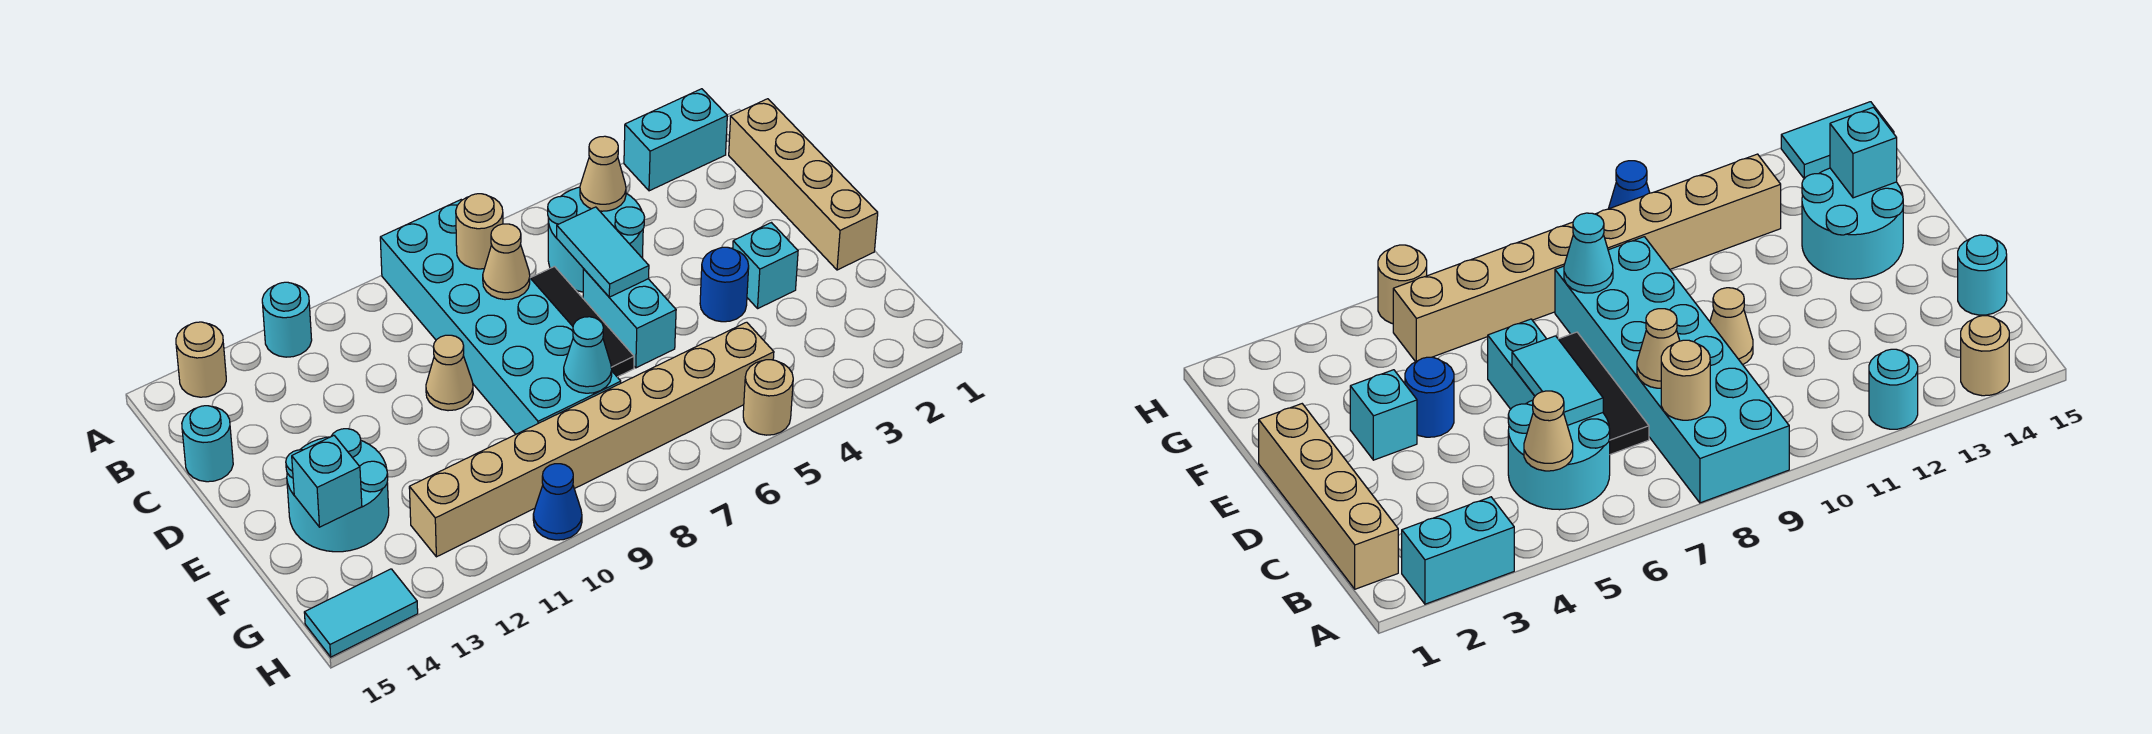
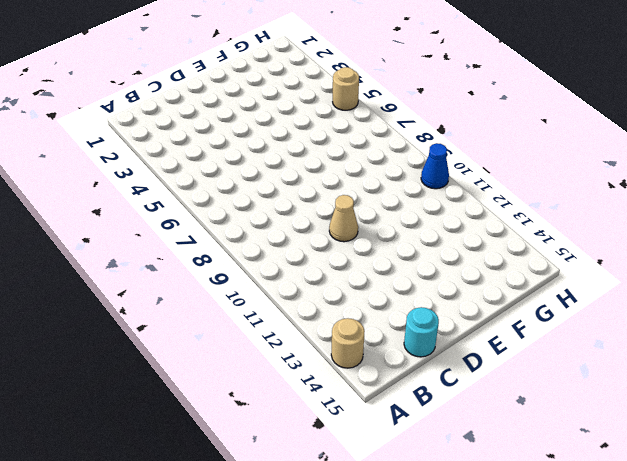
none -> cyan brick A2:A3 level 1
none -> cyan brick A8:F9 level 1
none -> cyan round brick A12 level 1

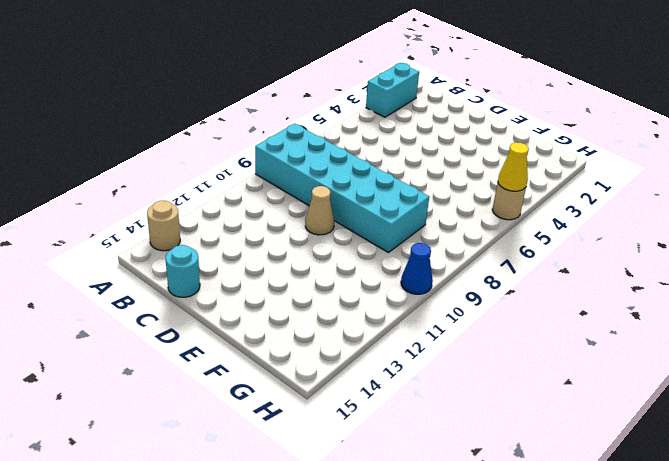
yellow cone H5 level 2 -> none
none -> cyan round brick A12 level 1
none -> tan brick B1:E1 level 1
none -> cyan round brick B5:C6 level 1

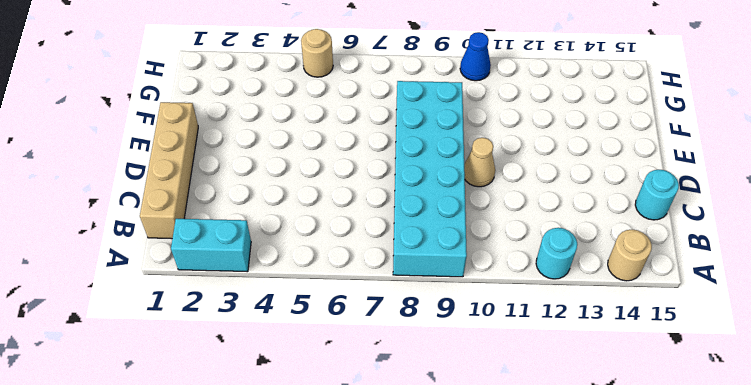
none -> cyan round brick B5:C6 level 1
none -> black tile C7:E7 level 1
none -> cyan brick D6:E6 level 1

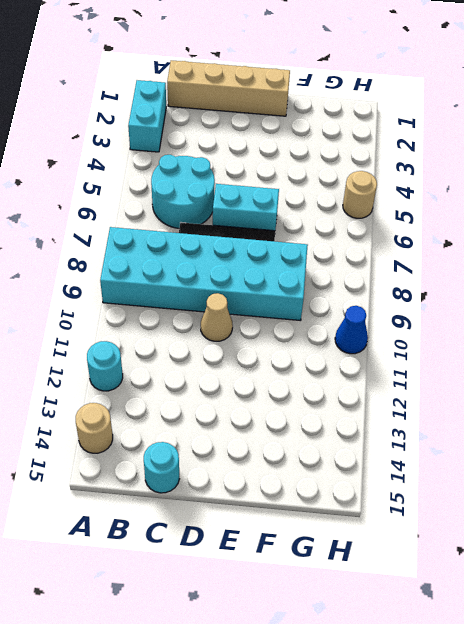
none -> cyan brick E3 level 1
none -> blue round brick E4 level 1
none -> cyan round brick E13:F14 level 1

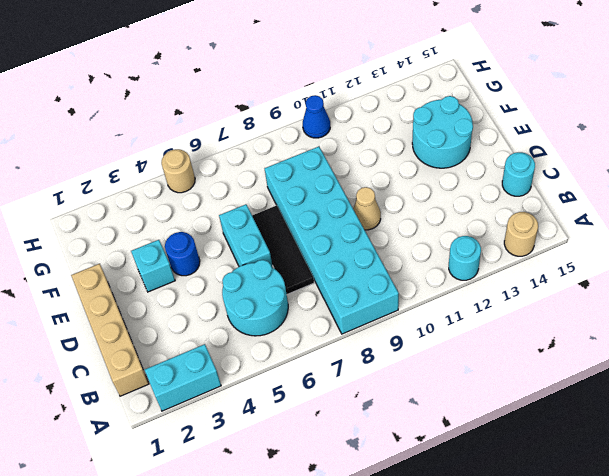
none -> tan brick G5:G12 level 1
none -> cyan tile H14:H15 level 1
none -> tan cone B5 level 2

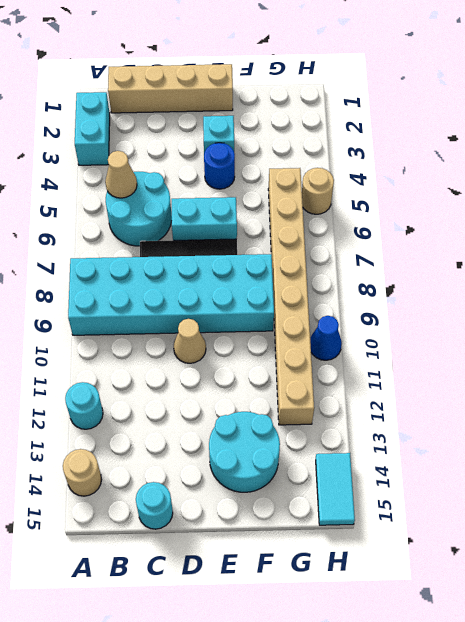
none -> tan round brick B8 level 2
none -> cyan tile C6:D6 level 2
none -> tan cone C8 level 2

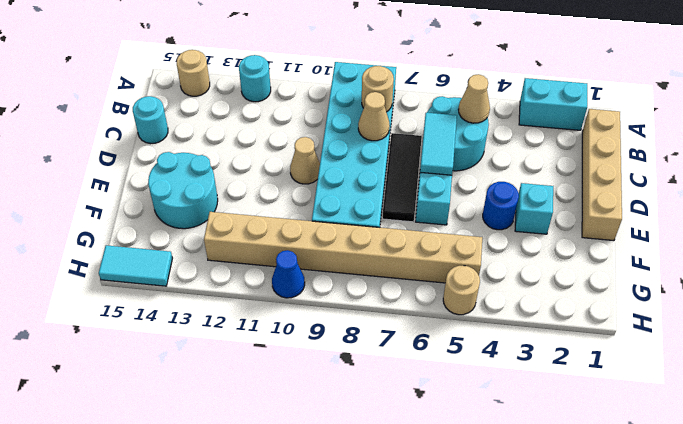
none -> cyan cone F8 level 2
none -> cyan brick F14 level 2

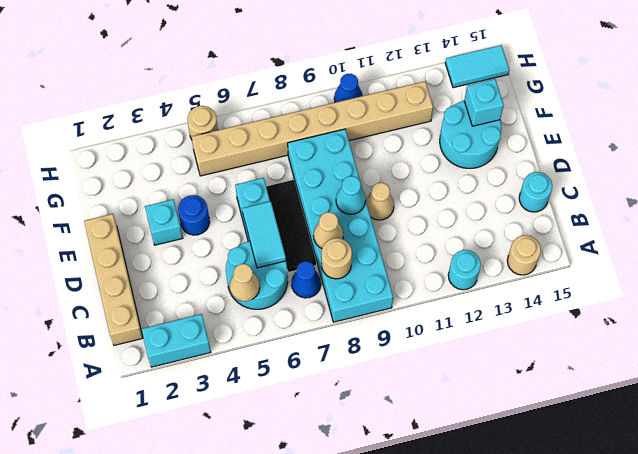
blue cone B7 level 1 -> none
cyan cone D9 level 2 -> cyan cone F8 level 2

